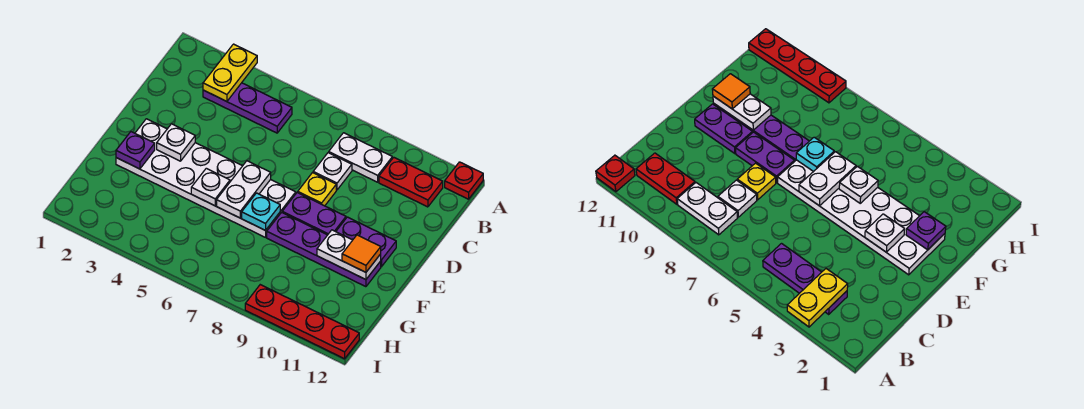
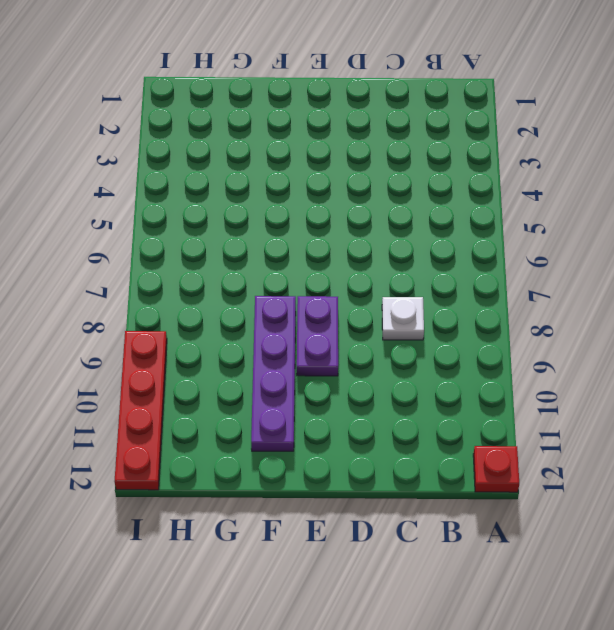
none -> purple plate B3:B5 level 1
none -> white plate B8:B9 level 1
none -> red plate B10:B11 level 1

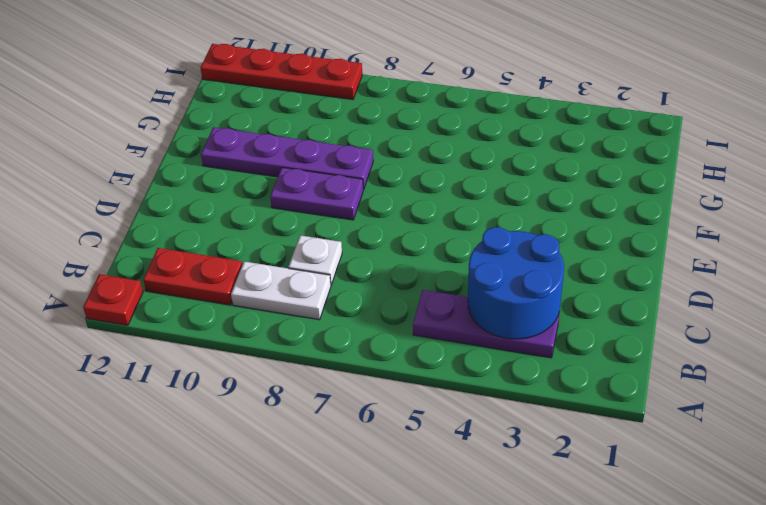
blue round brick B3:C4 level 2 -> yellow plate A3:B3 level 2
none -> yellow plate D8 level 1
none -> white plate E2:F7 level 1
none -> purple plate E10:E11 level 1

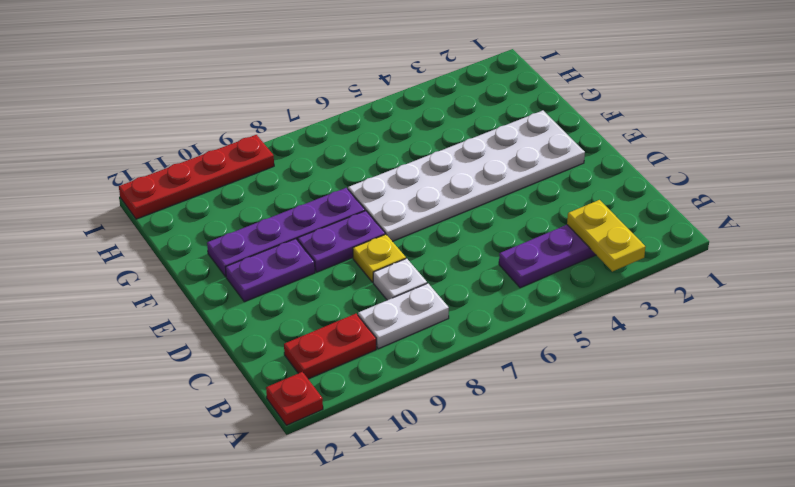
none -> white plate E3 level 2
none -> white plate E6:F6 level 2
none -> purple plate F2 level 2

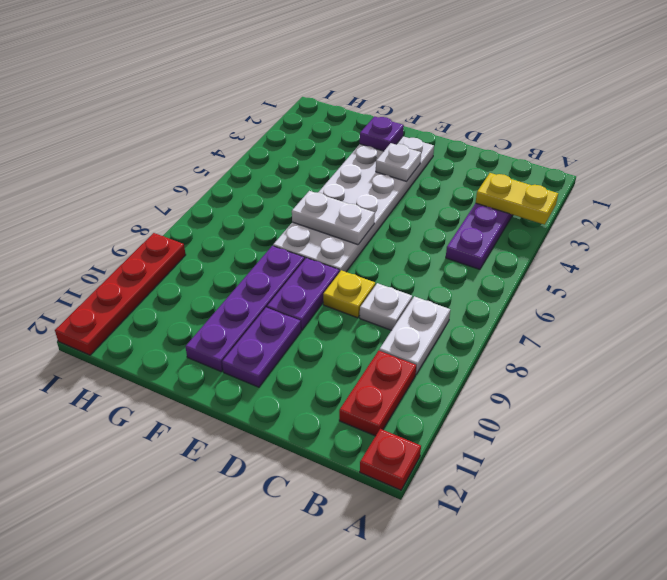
none -> white plate F5 level 2
none -> cyan plate F7 level 2
none -> white plate F10:F11 level 2

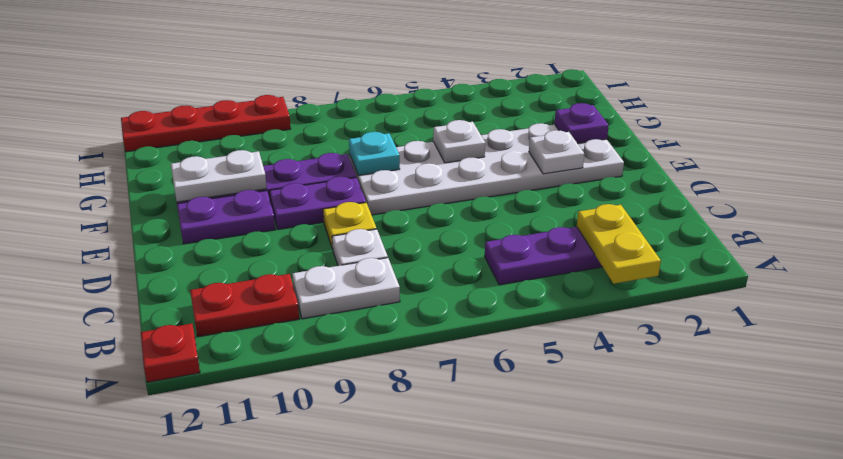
none -> white plate E6:F6 level 2
none -> orange tile F11 level 3

